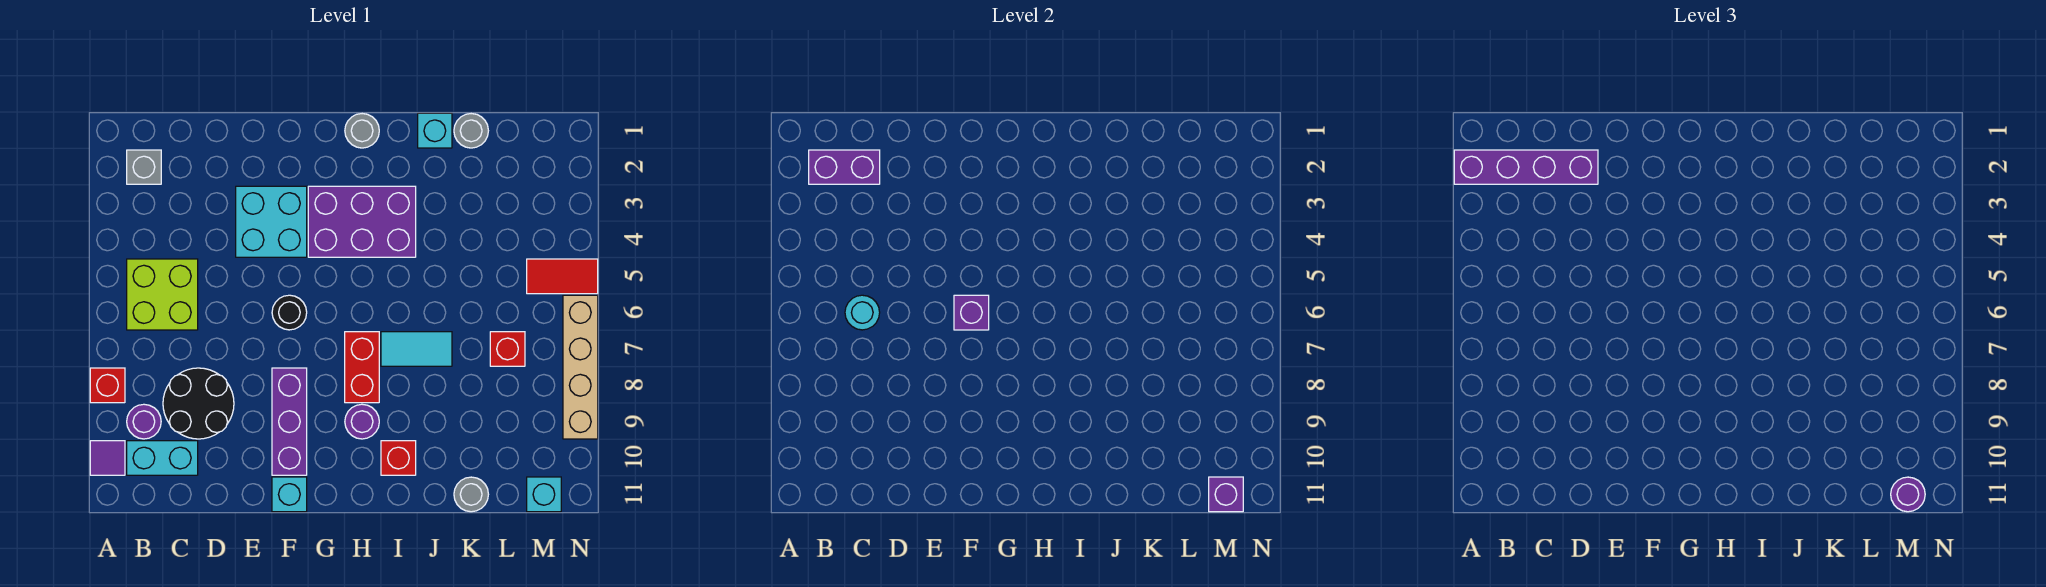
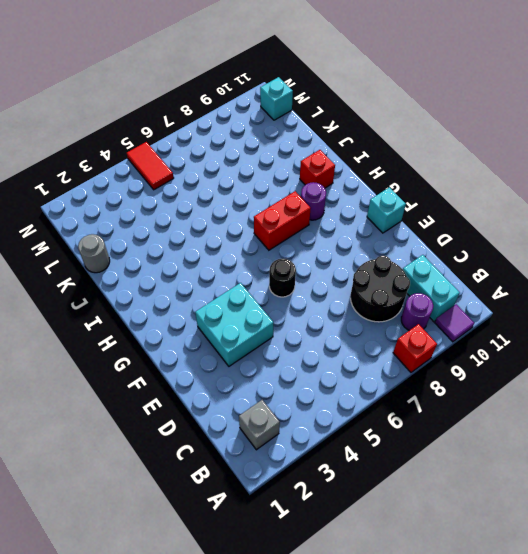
none -> lime brick B5:C6 level 1
none -> purple brick F8:F10 level 1
none -> purple brick G3:I4 level 1
none -> grey round brick H1 level 1

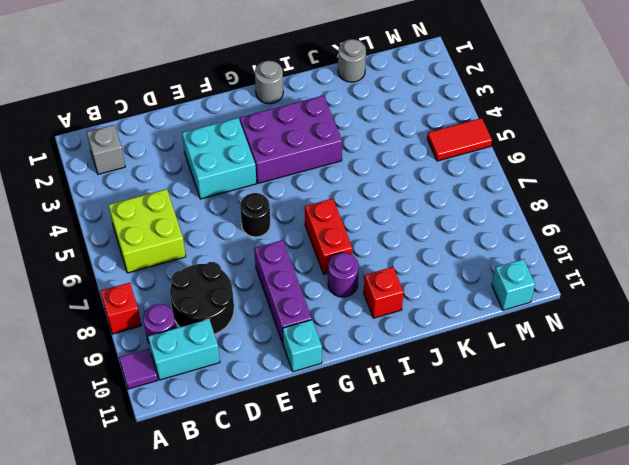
none -> cyan tile I7:J7 level 1
none -> cyan brick J1 level 1
none -> grey round brick K11 level 1
none -> red brick L7 level 1

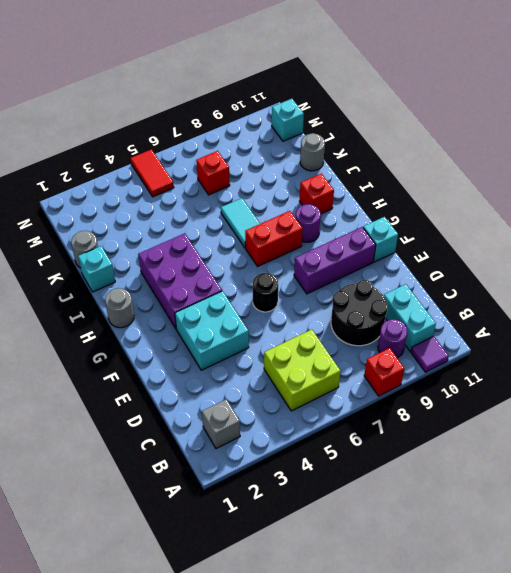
none -> tan brick N6:N9 level 1
none -> purple brick B2:C2 level 2
none -> cyan round brick C6 level 2
none -> purple brick F6 level 2

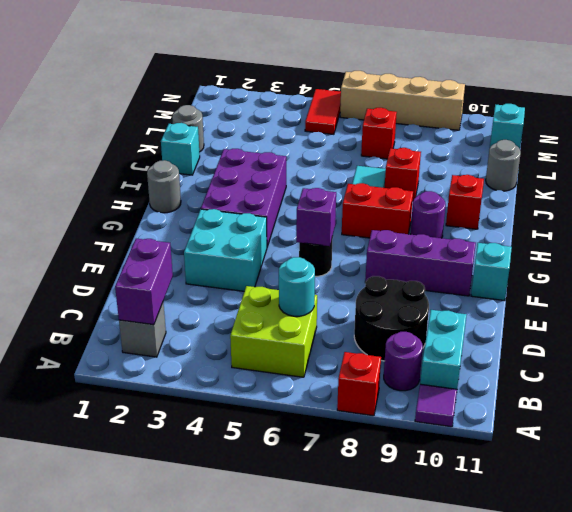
red brick J8 level 1 -> none
none -> purple brick M11 level 2
none -> purple brick A2:D2 level 3
none -> purple round brick M11 level 3

